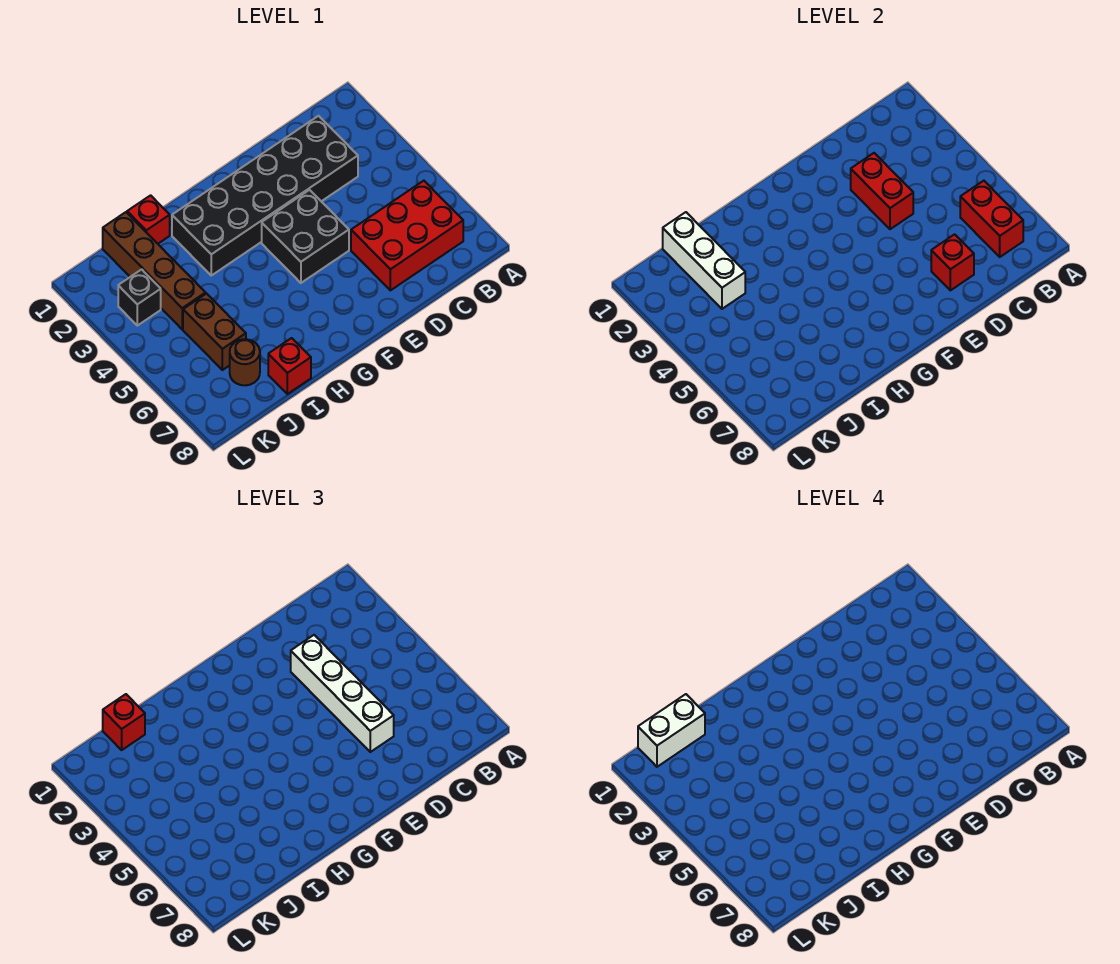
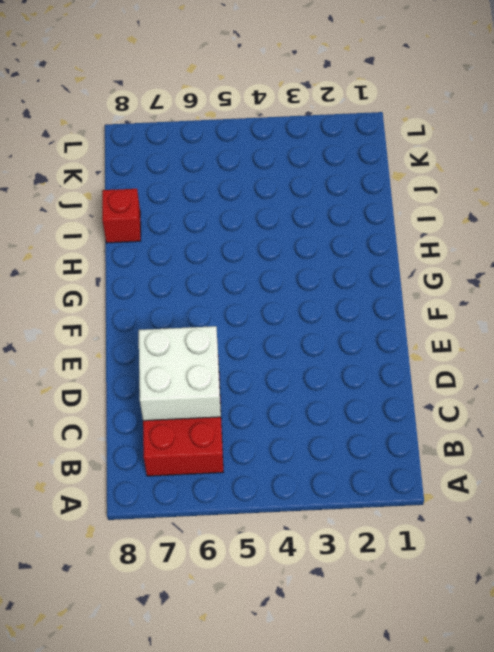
white brick C6:D7 level 2 -> red brick D7 level 2
none -> black brick C2:H3 level 1
none -> black brick E4:F5 level 1
none -> red brick I1 level 1

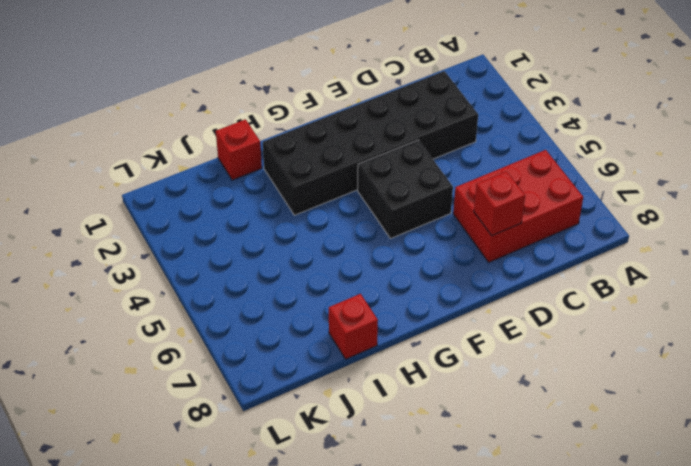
none -> brown brick J1:J4 level 1
none -> brown brick J5:J6 level 1
none -> brown round brick J7 level 1

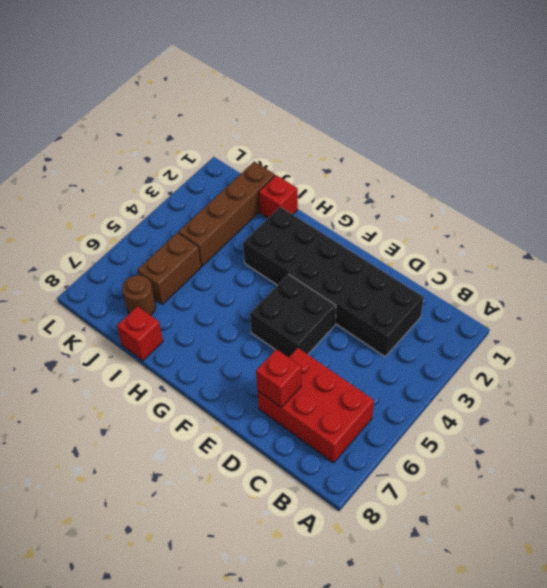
none -> black brick K3 level 1
none -> red brick B6:B7 level 2
none -> red brick D3:D4 level 2

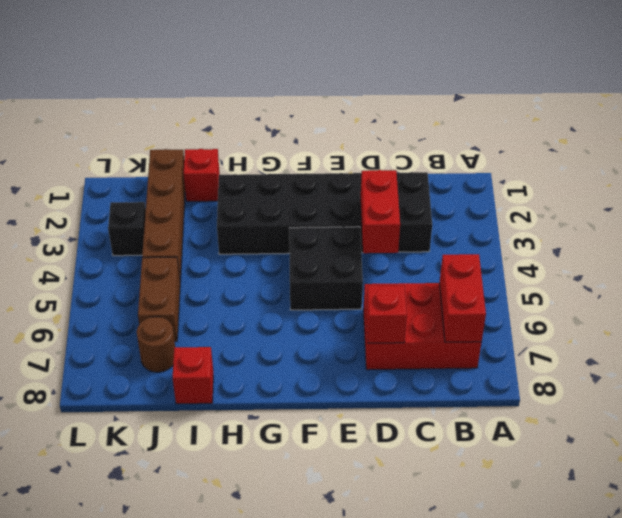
none -> white brick J1:J3 level 2
none -> white brick D3:D6 level 3
none -> red brick J1 level 3

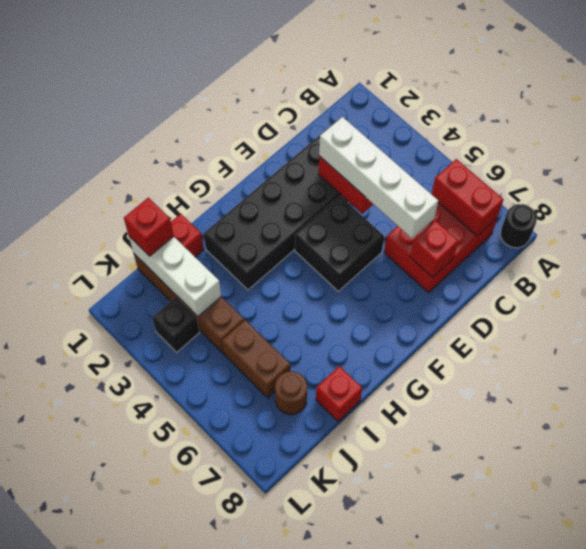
black round brick A8 level 1 -> none
none -> white brick J1:K1 level 4

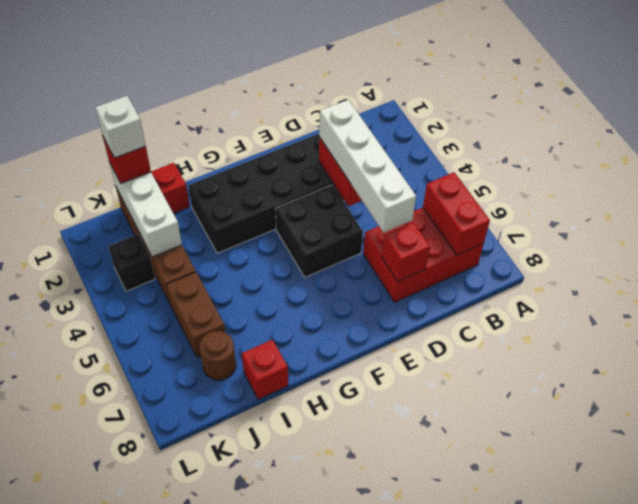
white brick J1 level 4 -> white brick J1:K1 level 4

